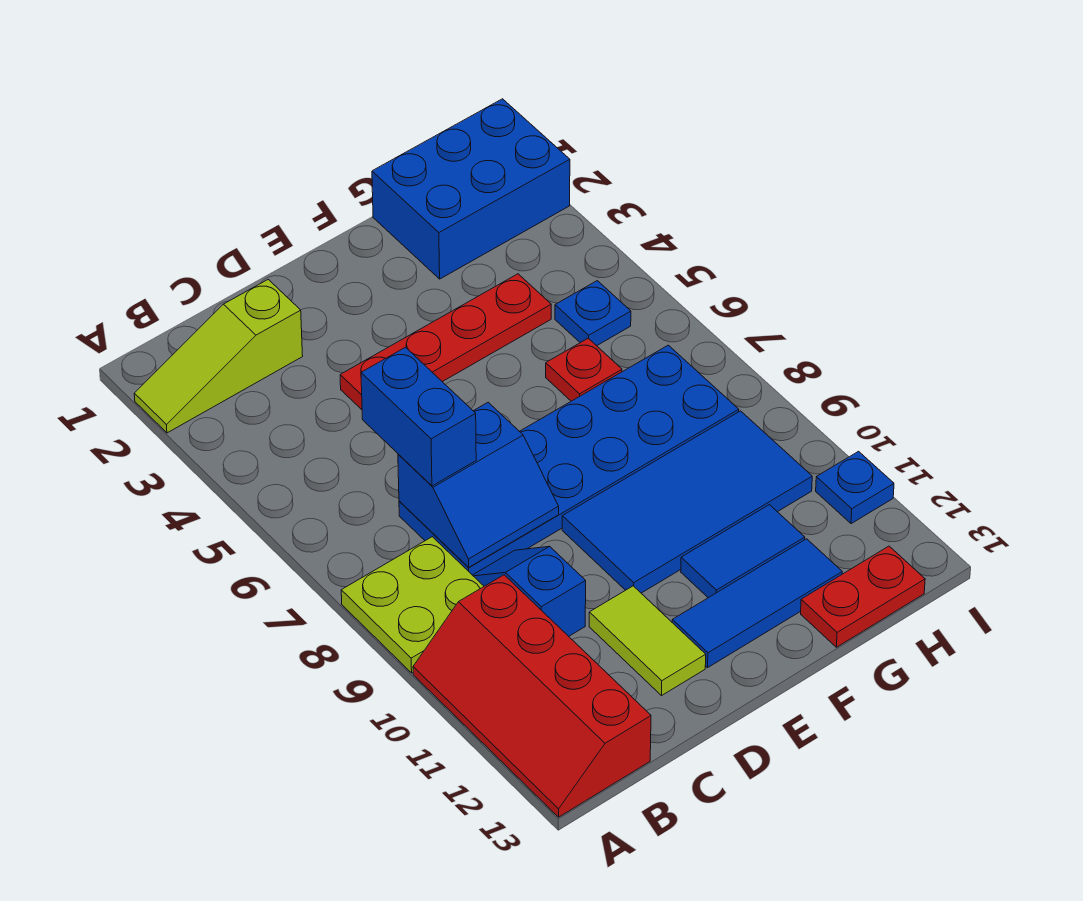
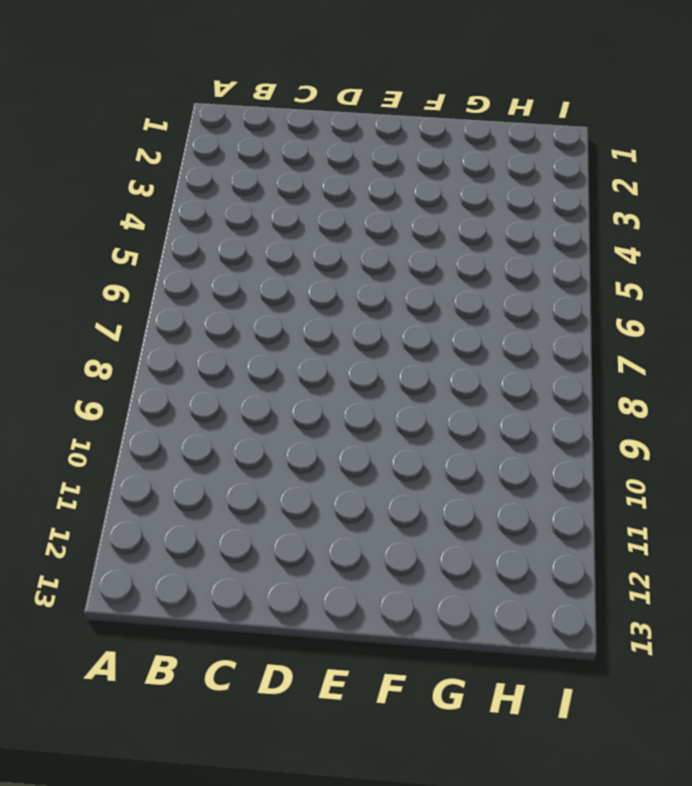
none -> lime slope A2:C2 level 1 top C
none -> lime plate A8:B9 level 1
none -> red slope A10:B13 level 1 top B

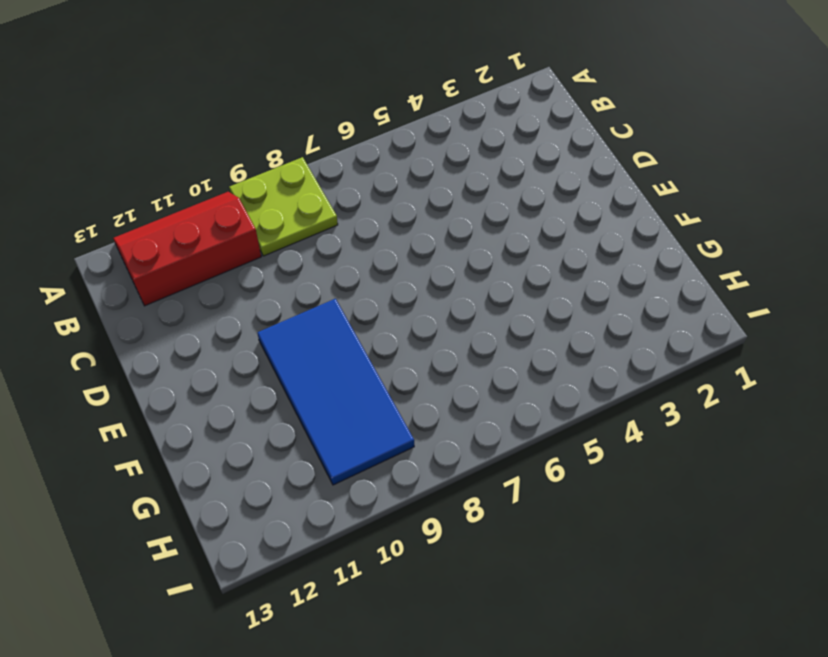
red slope A10:B12 level 1 top B -> red slope A10:B13 level 1 top B
none -> lime slope A2:C2 level 1 top C
none -> blue plate C7:H8 level 1
none -> blue slope C9:C10 level 1 top 10

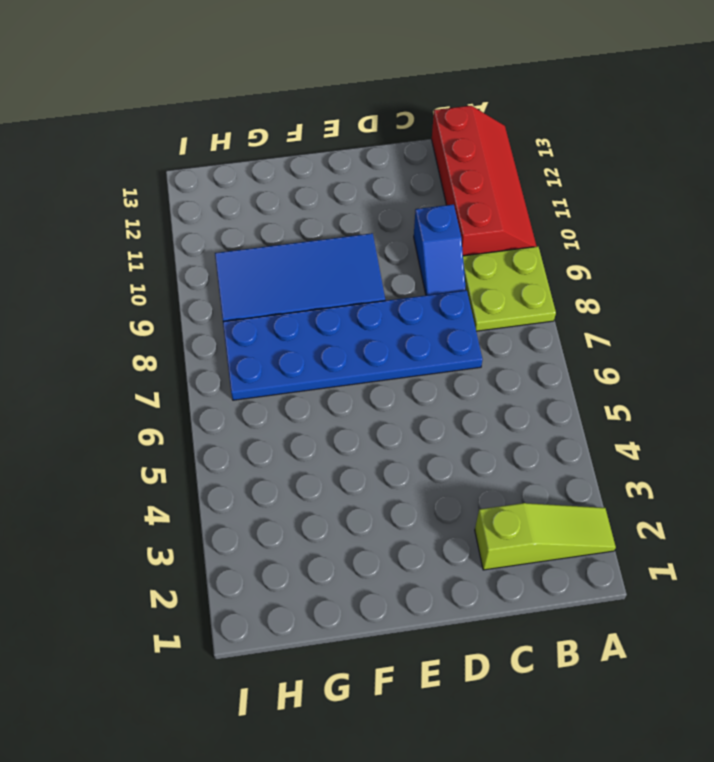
none -> red plate D4:G4 level 1
none -> lime tile D11:D12 level 1
none -> blue tile E12:G12 level 1

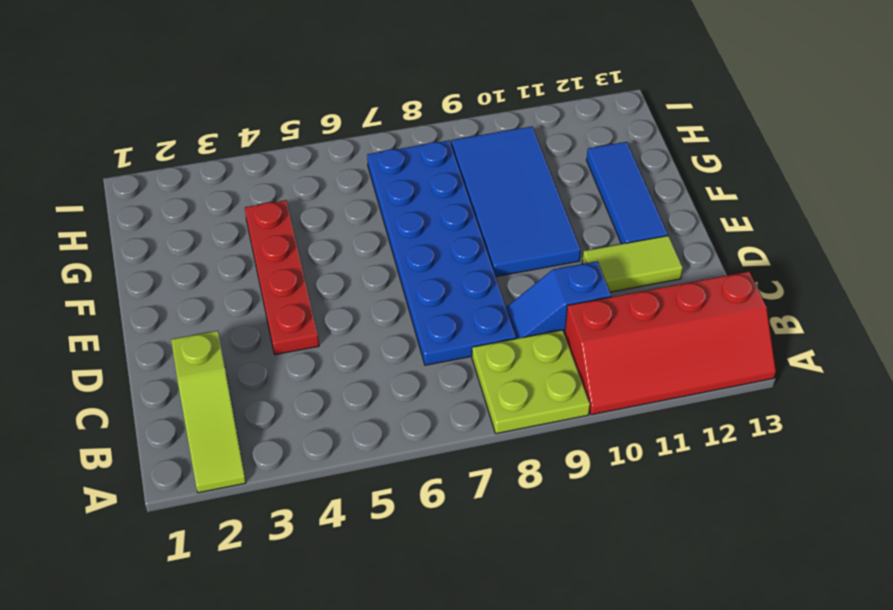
none -> blue tile F11:G11 level 1
none -> blue brick G1:I2 level 1
none -> red plate G6 level 1

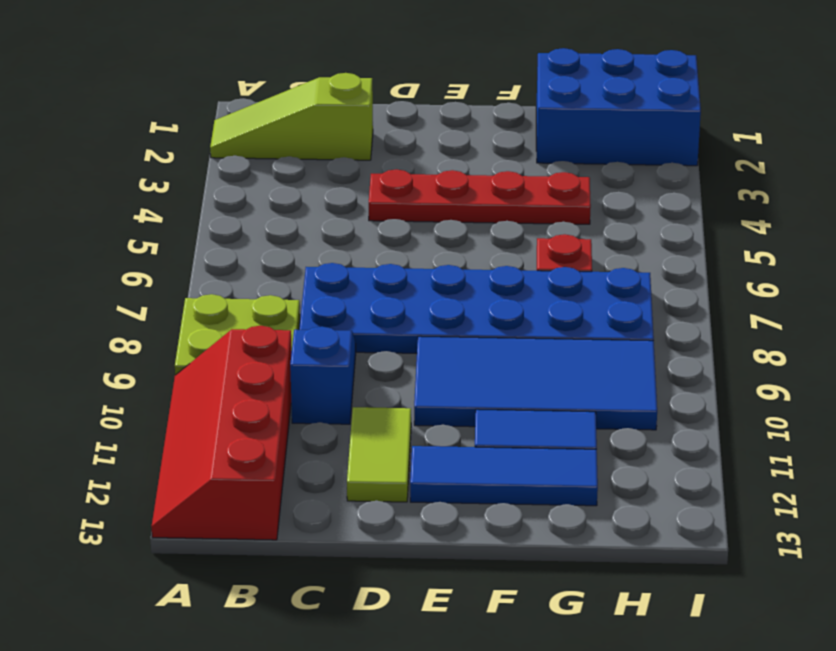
none -> red plate G13:H13 level 1
none -> blue plate H5 level 1
none -> blue plate I11 level 1

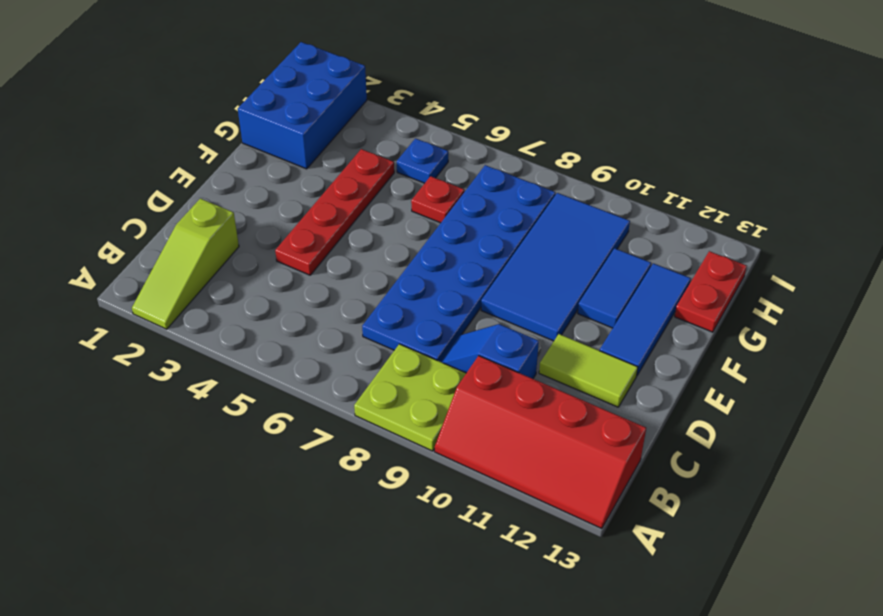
none -> blue plate I11 level 1
none -> blue slope C7:D8 level 2 top 7
none -> blue brick C6:C7 level 3

